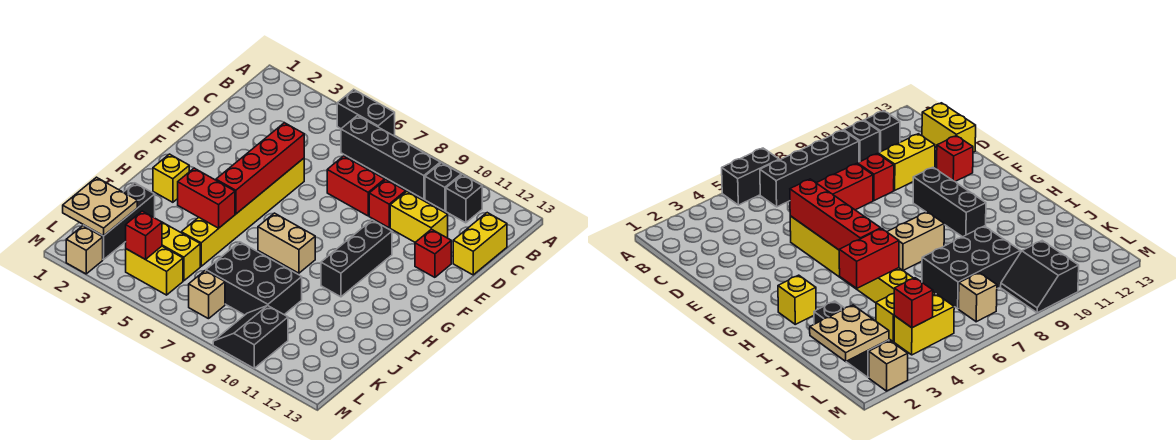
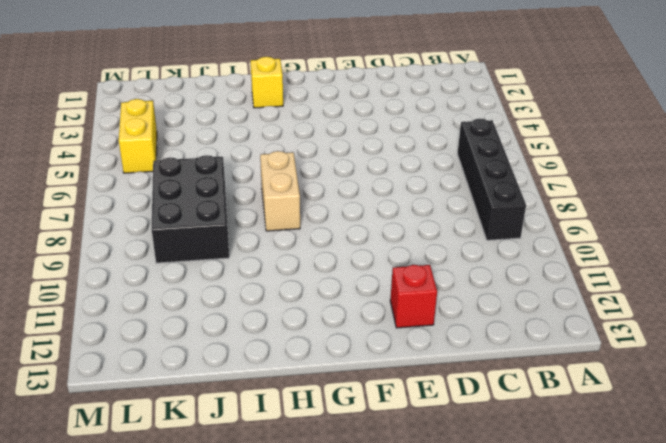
none -> black brick A5:A6 level 1
none -> black brick B10 level 1
none -> black brick B11 level 1

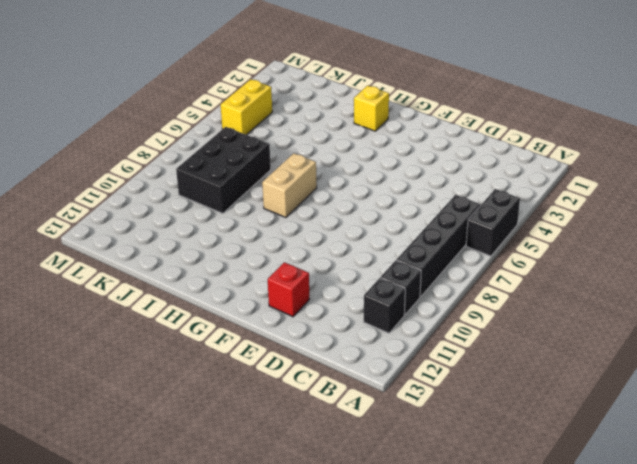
none -> yellow brick C13:D13 level 1
none -> red brick D7:D8 level 1
none -> red brick D9 level 1

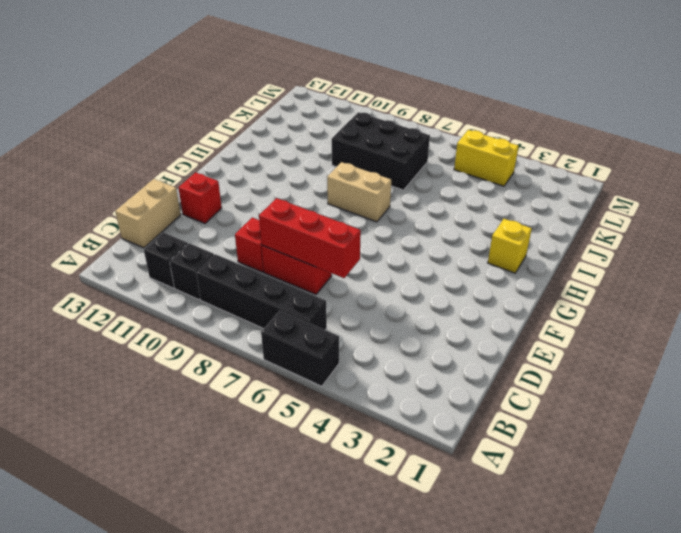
tan brick C13:D13 level 1 -> yellow brick C13:D13 level 1
red brick D6:D8 level 2 -> none
none -> yellow brick D10:D11 level 1
none -> yellow brick E5:J5 level 1
none -> black brick F10:H10 level 1

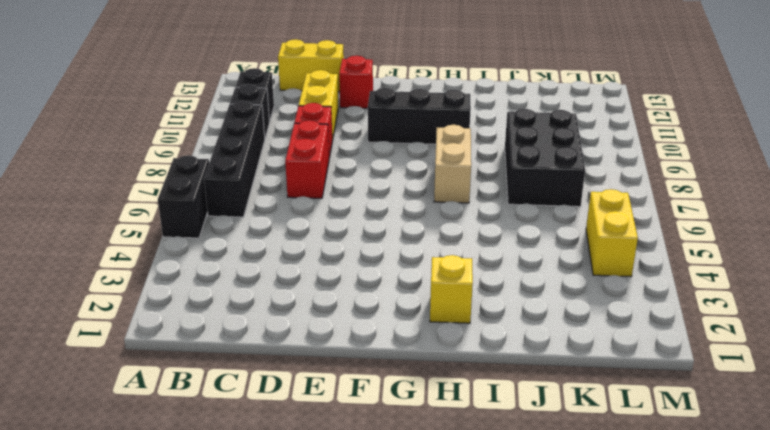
none -> yellow brick E5:J5 level 1
none -> black brick J2:L2 level 1
none -> yellow brick K4:K5 level 1

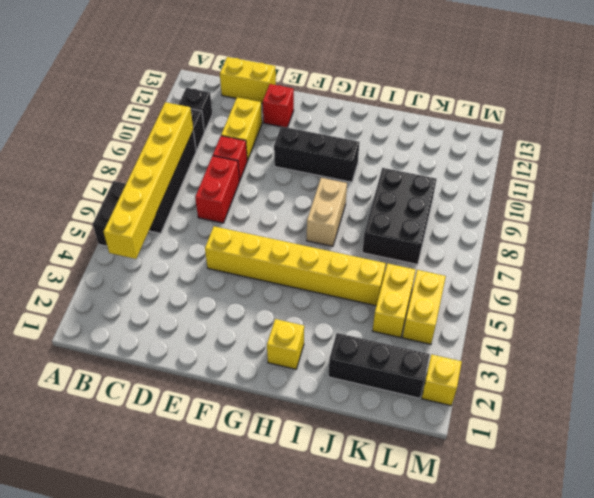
yellow brick B4:B9 level 2 -> none
yellow brick M2 level 1 -> tan brick M2 level 1
none -> tan brick L7 level 1
none -> black slope L9:M10 level 1 top 10
none -> red brick E5:H5 level 2

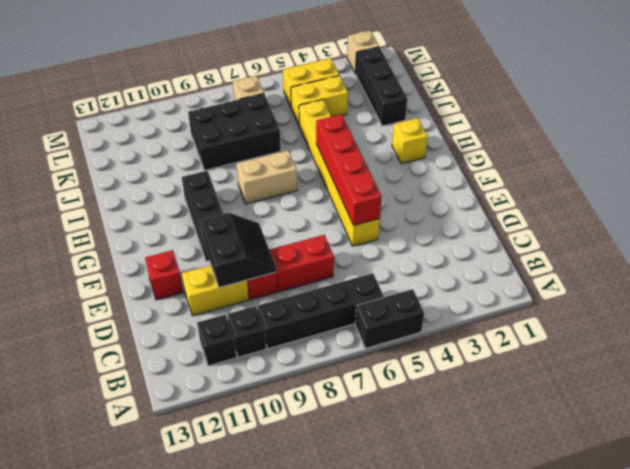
black slope D9:E10 level 2 top 10 -> black slope L9:M10 level 1 top 10
none -> yellow brick C13:D13 level 1
none -> red brick I4:I5 level 2
none -> tan plate K1:L2 level 2

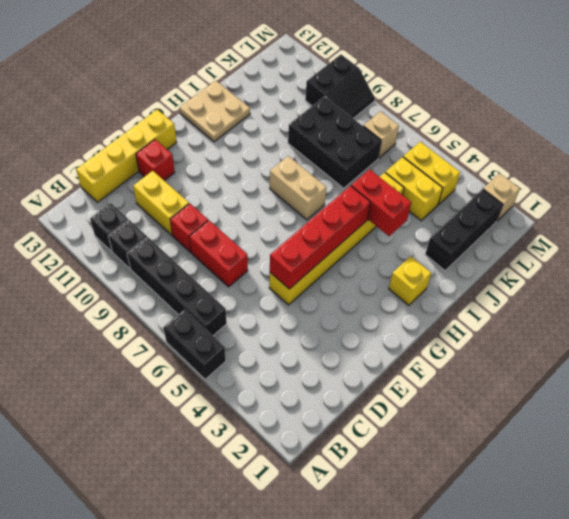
yellow brick C13:F13 level 1 -> yellow brick C13:D13 level 1
tan plate H12:I13 level 1 -> tan plate K1:L2 level 2
none -> black brick F10:H10 level 1
none -> red brick L4 level 2

